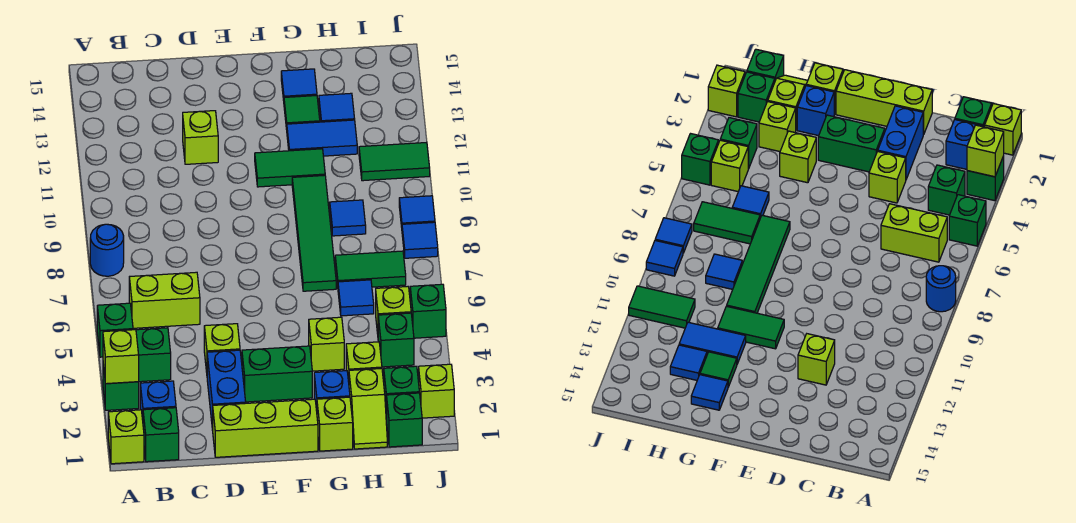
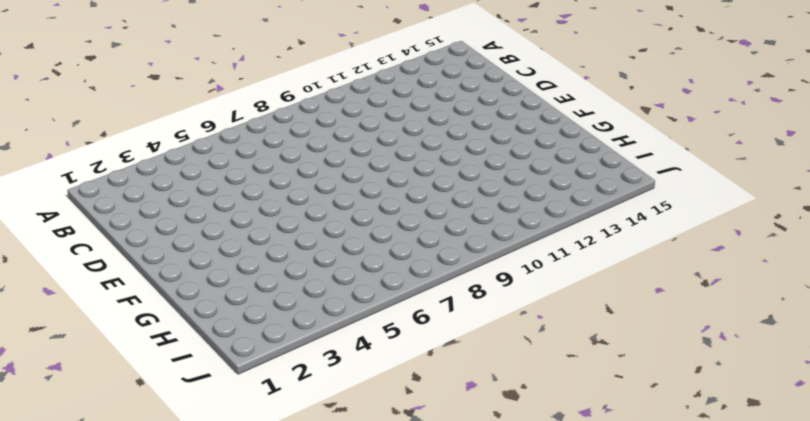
none -> lime brick A1 level 1
none -> green brick A3 level 1
none -> green brick A5 level 1
none -> blue round brick A8 level 1

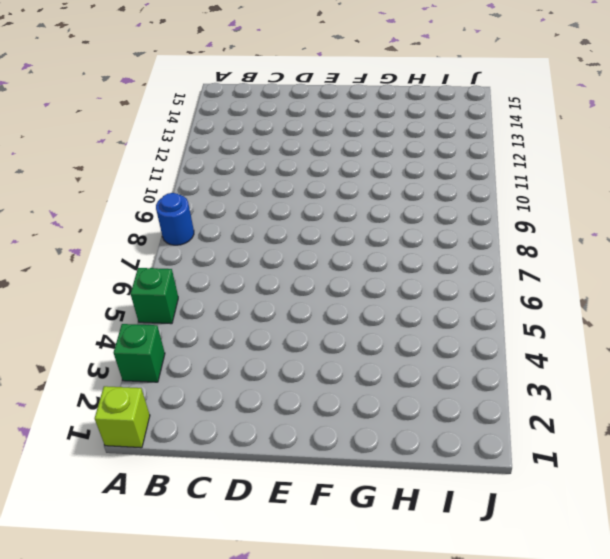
none -> green brick B1 level 1
none -> blue brick B2 level 1
none -> green brick B4 level 1
none -> lime brick B6:C6 level 1

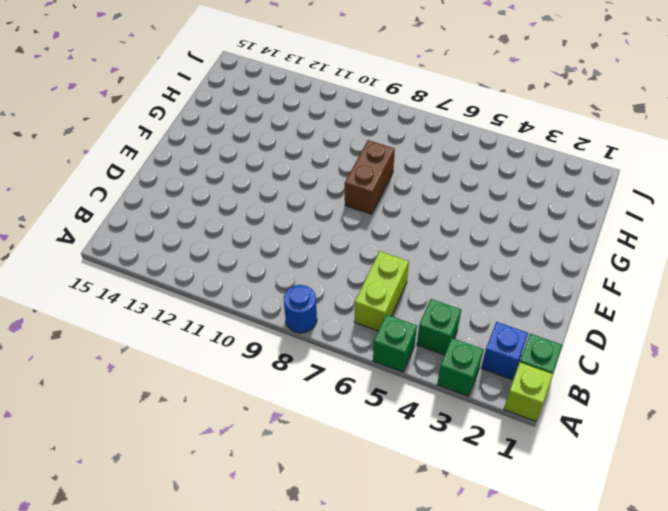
brown brick F8:G8 level 1 -> green tile G7:G10 level 1
none -> lime brick D1:F1 level 1
none -> blue brick D2:D3 level 1
none -> lime brick D4 level 1
none -> lime brick D12 level 1

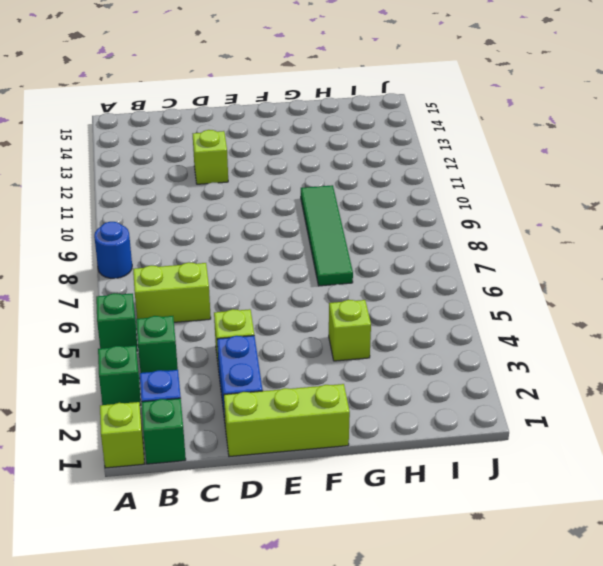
none -> green brick E3:F3 level 1
none -> green tile F11:G11 level 1
none -> lime brick G1 level 1
none -> blue brick G2 level 1

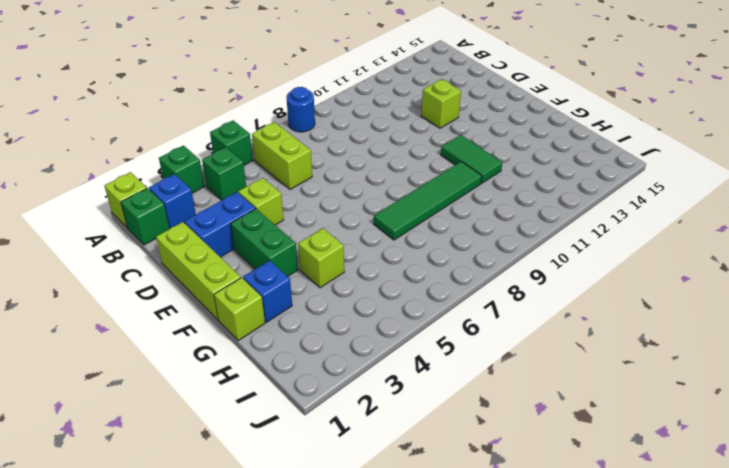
none -> blue tile G12:H12 level 1
none -> green tile G13 level 1
none -> blue tile G14 level 1
none -> lime slope H1:H2 level 1 top 2

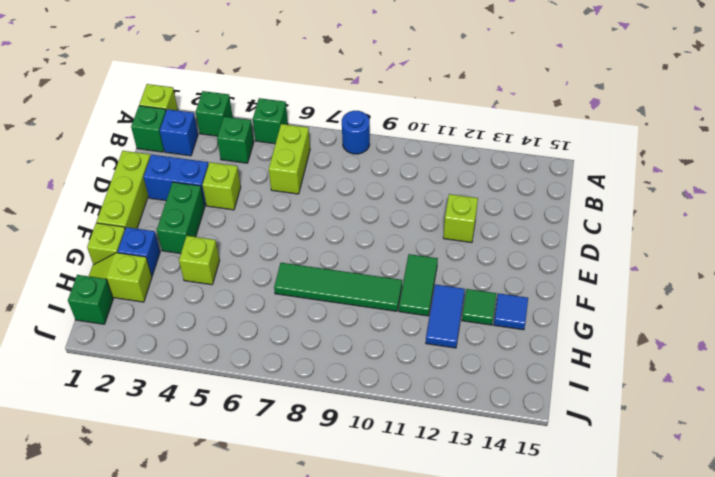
none -> lime brick H3 level 1
none -> blue tile H6 level 1
none -> green tile H7:I7 level 1
none -> blue tile H9 level 1

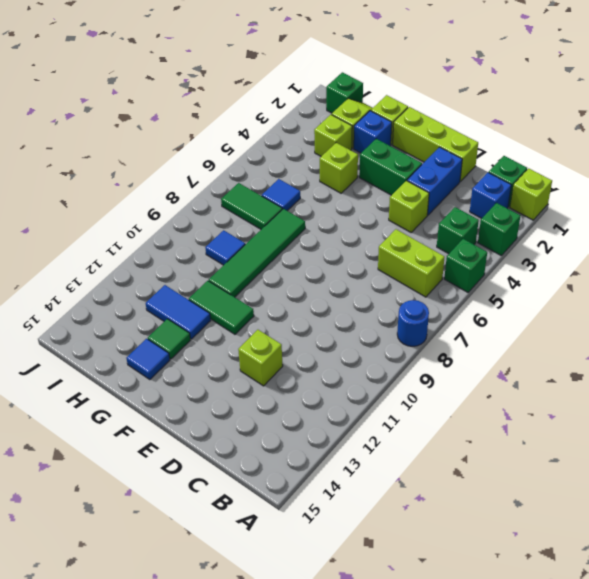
none -> blue tile H13 level 1
none -> green brick I2 level 1
none -> green brick I4 level 1
none -> lime brick I5 level 1

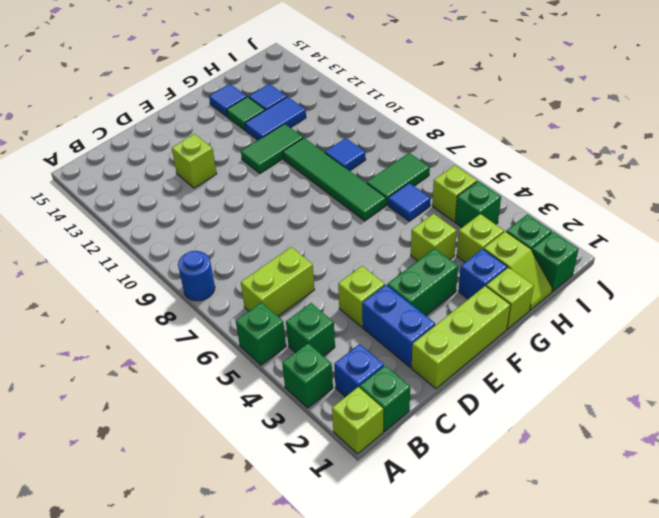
none -> green tile I11:J11 level 1
none -> lime brick J2 level 1
none -> green brick J5 level 1
none -> blue tile J8 level 1

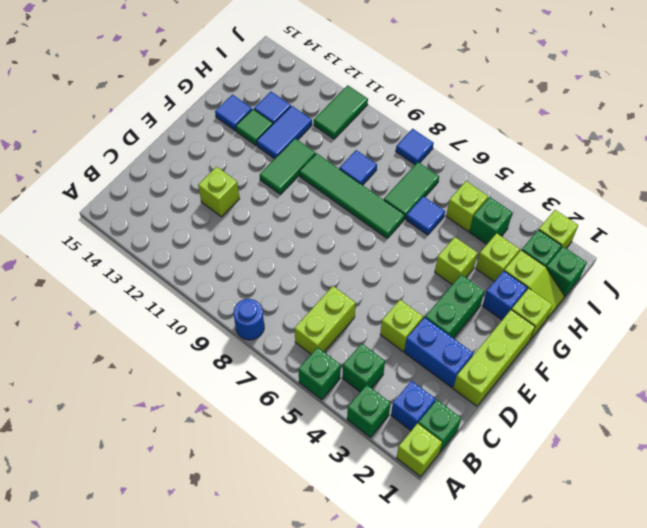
none -> green brick J5 level 1
none -> blue tile J9 level 1
none -> lime brick A3 level 2

